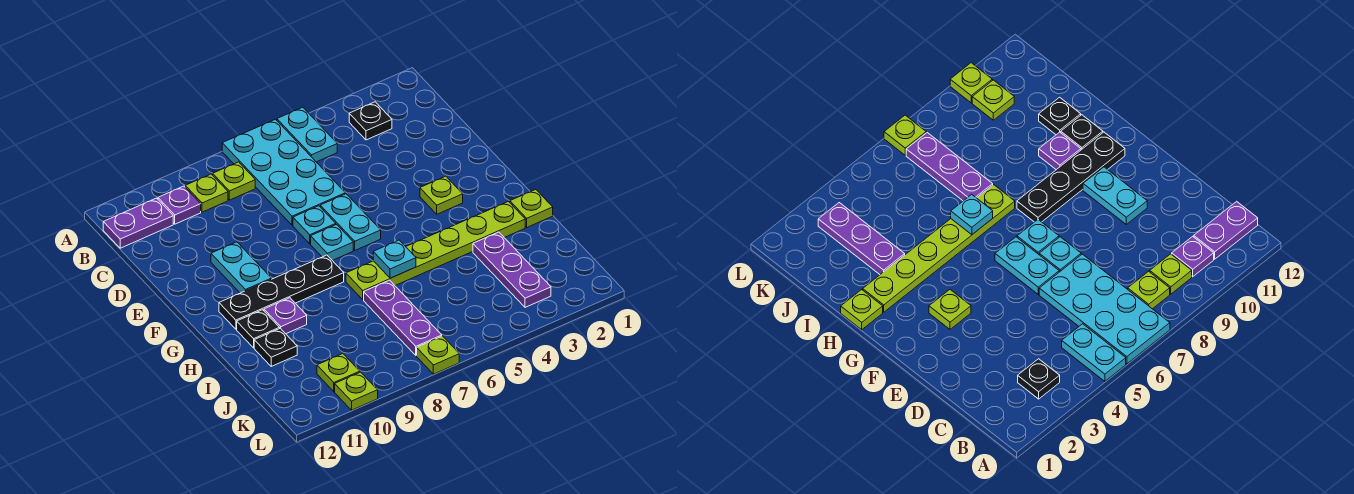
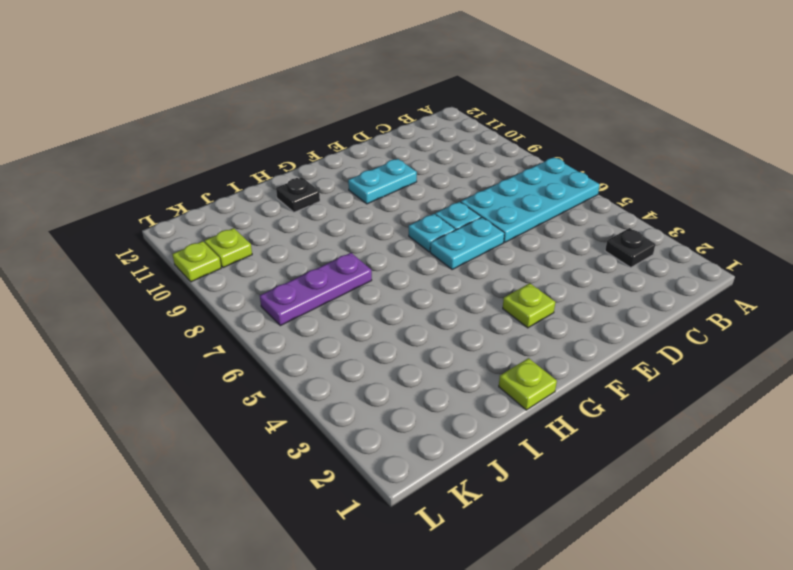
none -> cyan plate A5:B5 level 1
none -> lime plate B8 level 1
none -> lime plate B9 level 1

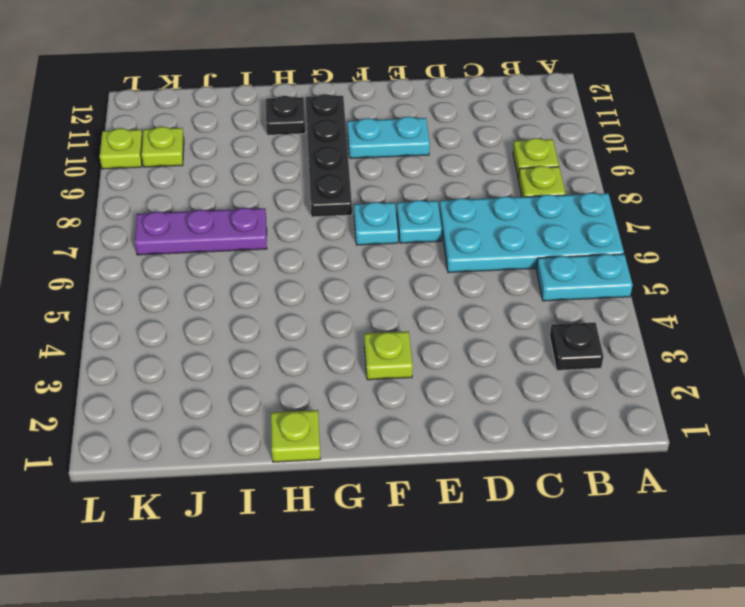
none -> purple plate B10 level 1
none -> purple plate B11:B12 level 1
none -> cyan plate E6:F6 level 1

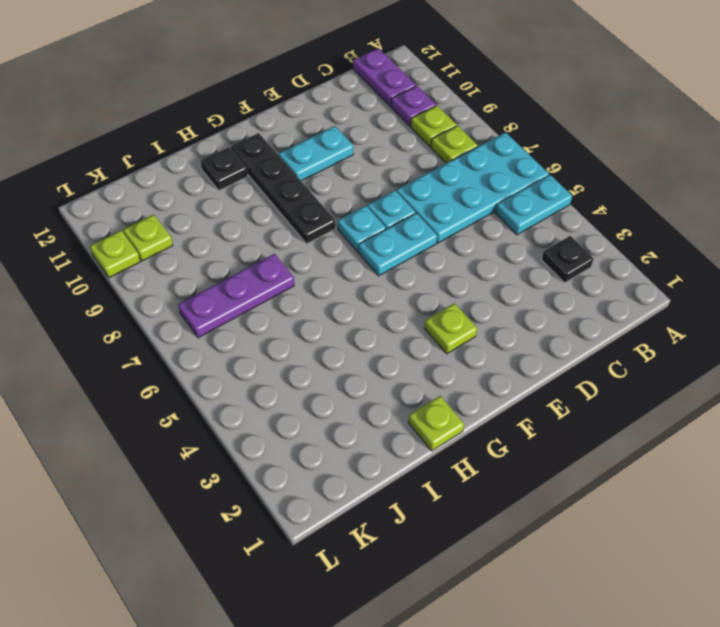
none -> lime plate H2:H7 level 1
none -> purple plate H10 level 1
none -> purple plate I3:K3 level 1

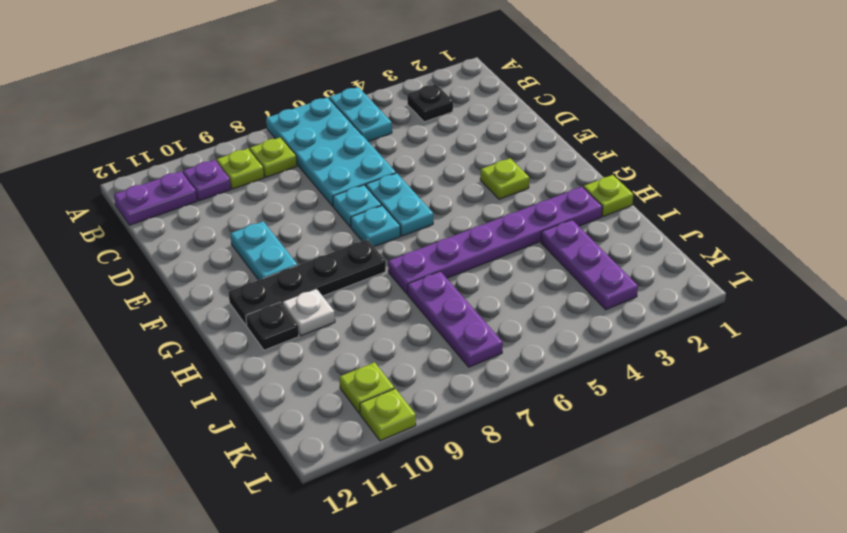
purple plate H2:H7 level 1 -> lime plate H2:H7 level 1
white plate H10 level 1 -> purple plate H10 level 1
none -> black plate I11 level 1
none -> lime plate L7 level 1
none -> cyan plate H6 level 2

